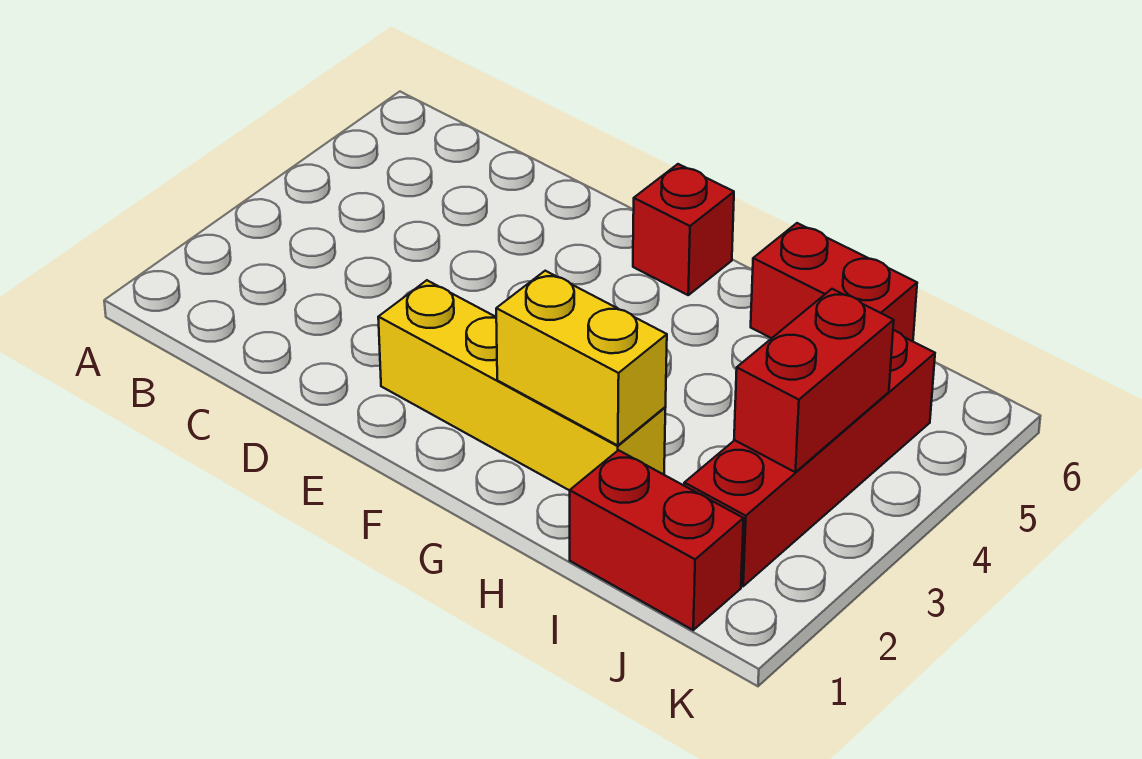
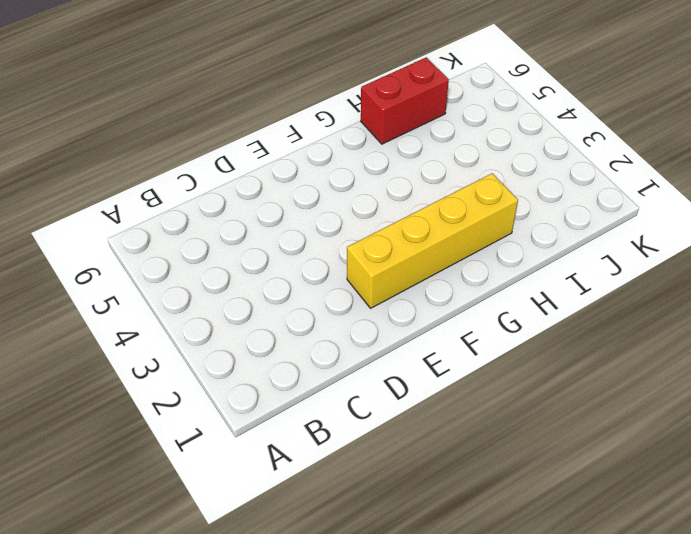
none -> red brick F6 level 1
none -> red brick I1:J1 level 1

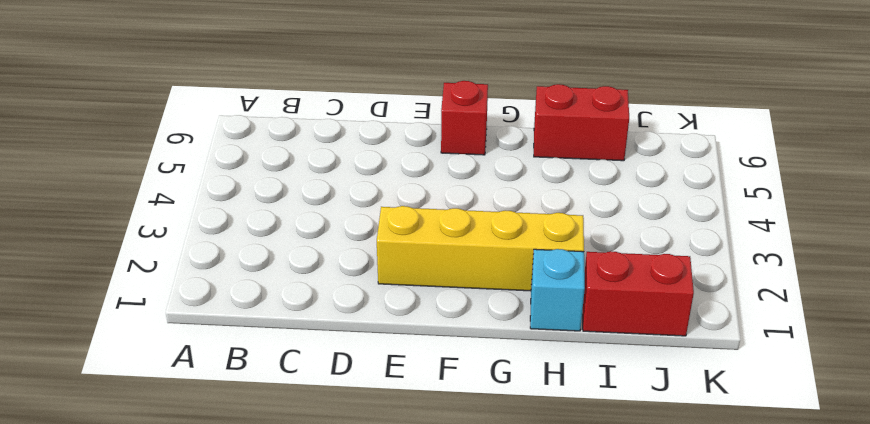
cyan brick H1 level 1 -> none
none -> red brick J2:J5 level 1
none -> yellow brick G2:H2 level 2

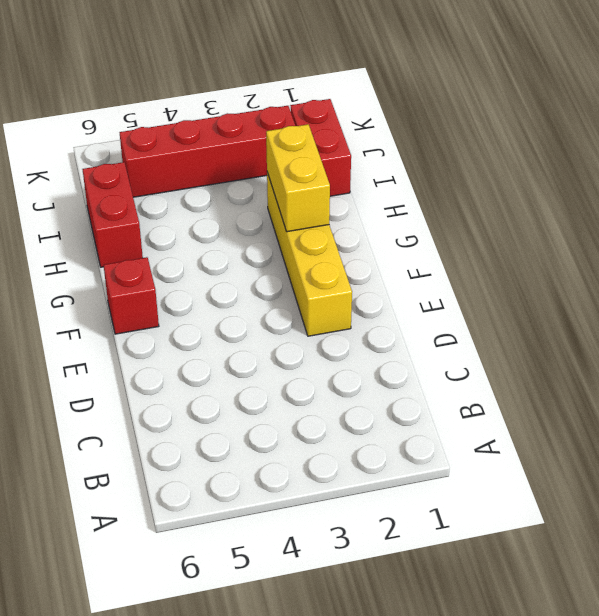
none -> red brick J3:J4 level 2

